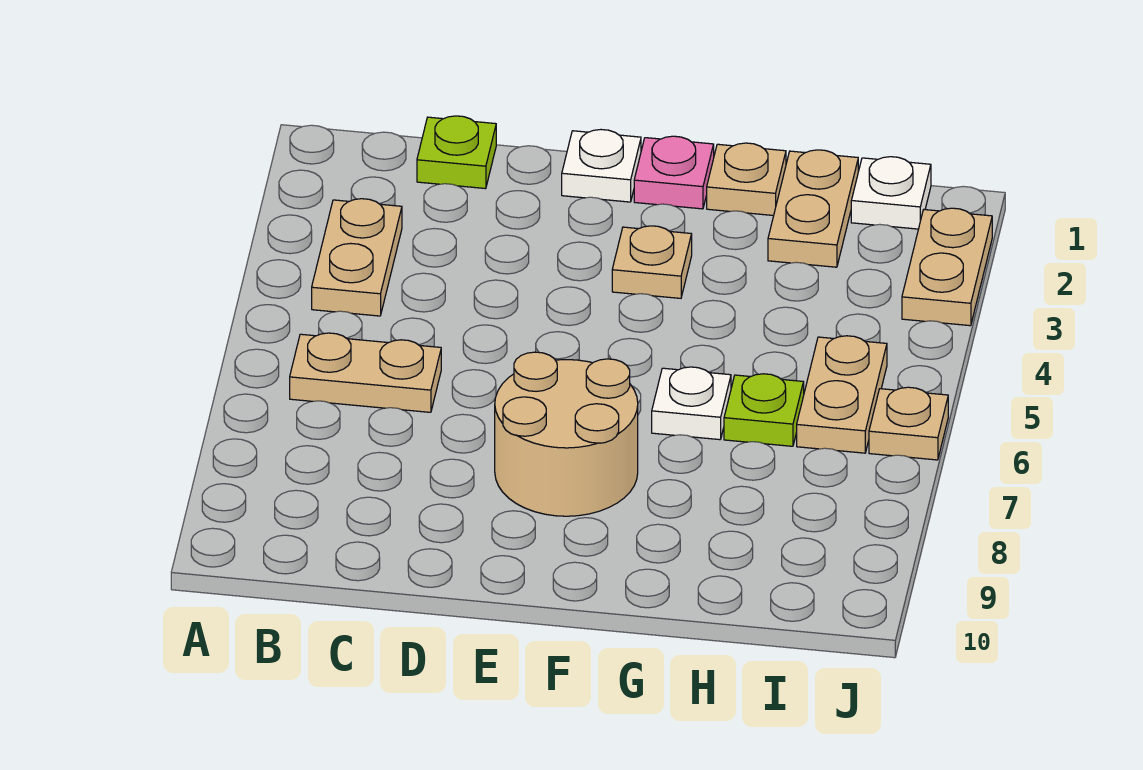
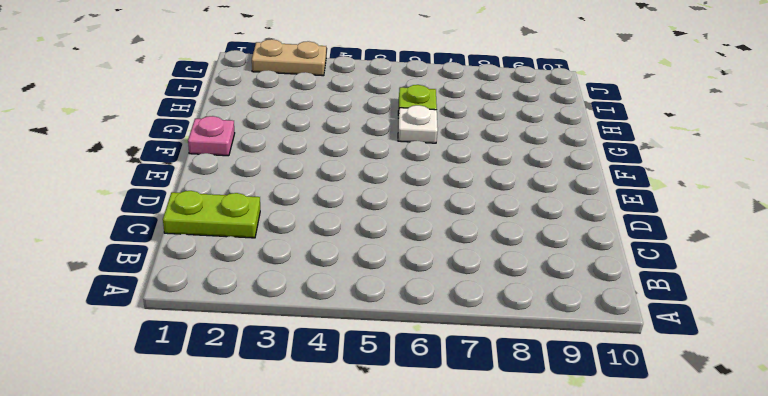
lime plate C1:C2 level 1 -> lime plate C1 level 1
none -> tan plate B3:B4 level 1
none -> tan plate B6:C6 level 1
none -> white plate E1 level 1

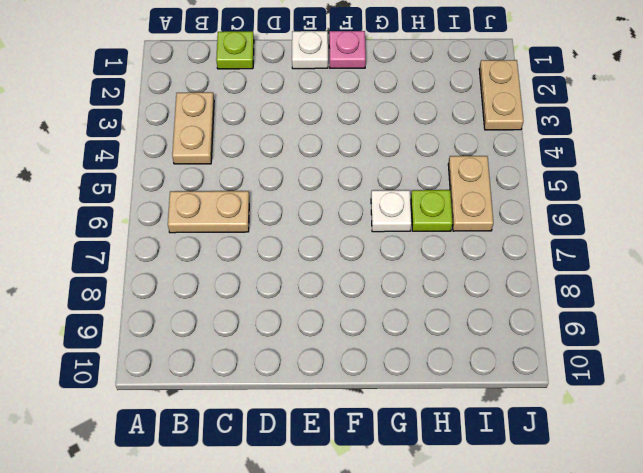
none -> tan round brick E7:F8 level 1
none -> tan plate F3 level 1
none -> tan plate G1 level 1

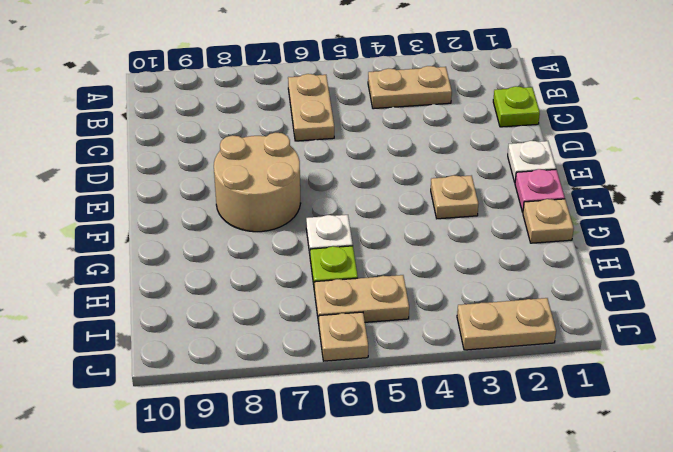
none -> tan plate H1:H2 level 1
none -> white plate I1 level 1

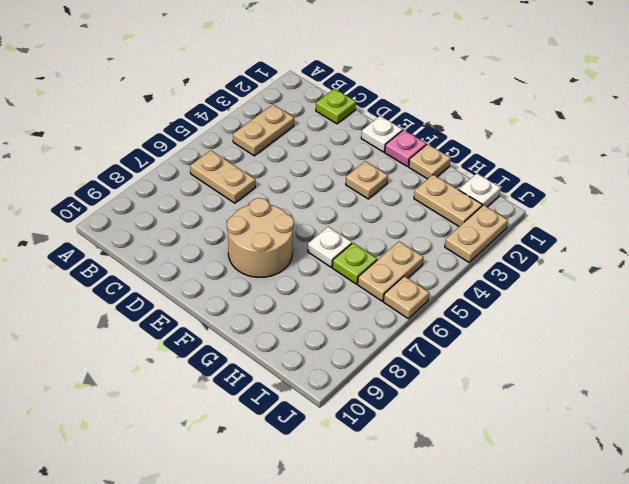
tan plate H2:I2 level 1 -> tan plate H1:H2 level 1

